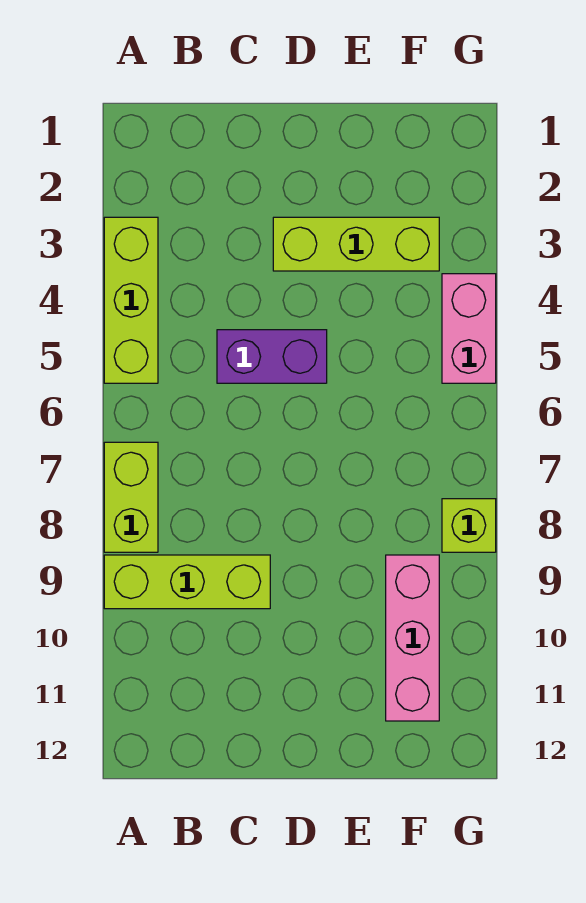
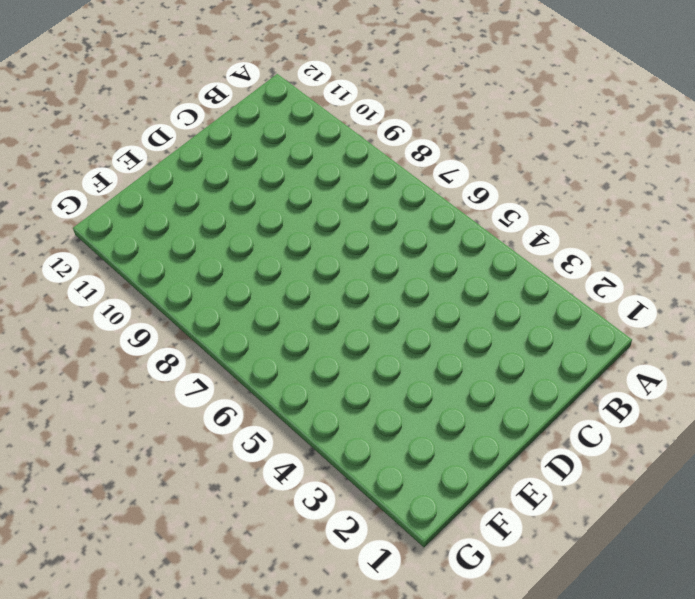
none -> lime brick A3:A5 level 1
none -> lime brick A7:A8 level 1

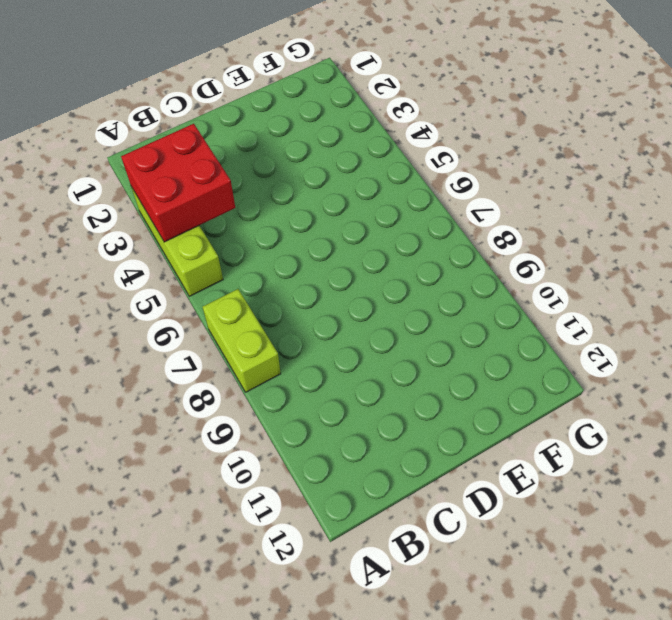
red brick A3:B4 level 2 -> none
none -> lime brick A9:C9 level 1
none -> purple brick C5:D5 level 1

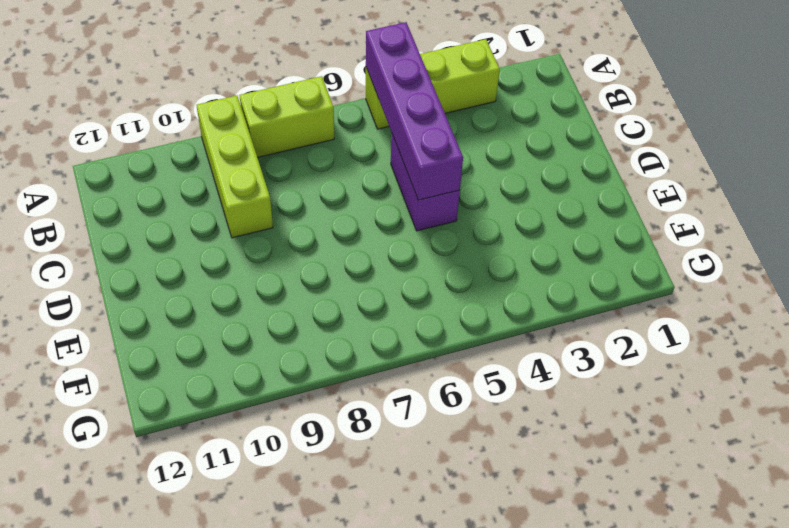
purple brick A5:D5 level 2 -> none
none -> lime brick D3:F3 level 1
none -> pink brick F9:F11 level 1

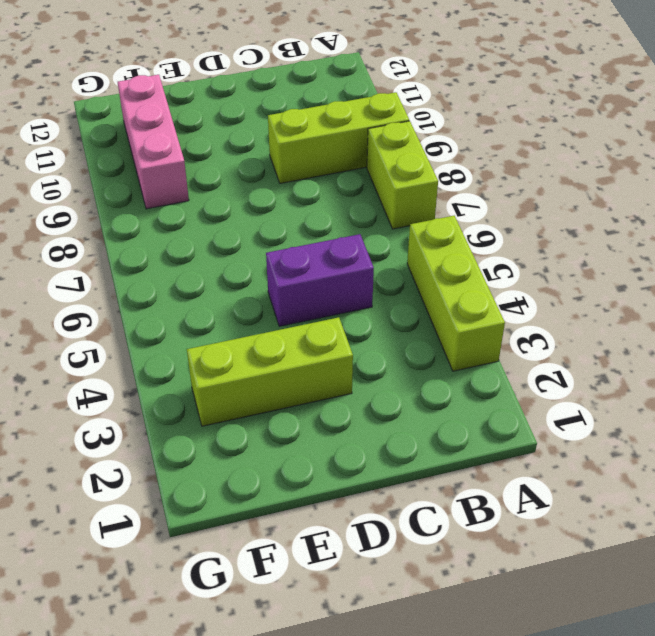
none -> pink brick G4:G5 level 1
none -> lime brick G8 level 1

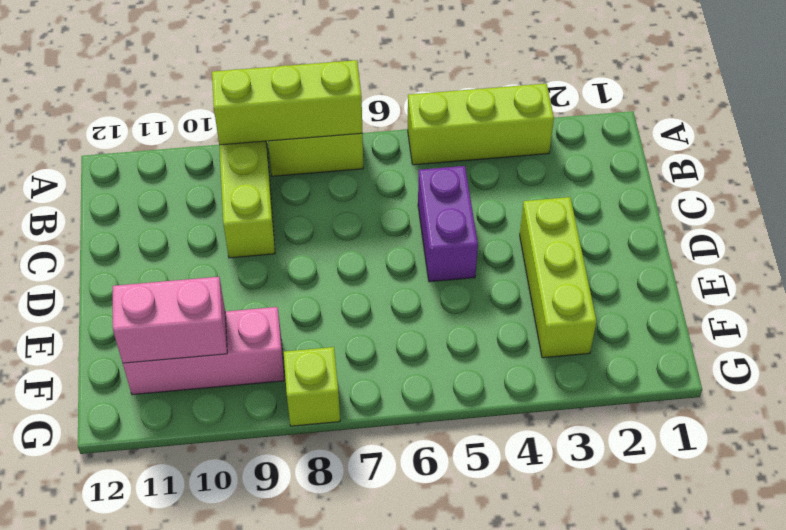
lime brick A7:A9 level 2 -> none
pink brick F10:F11 level 2 -> pink brick G4:G5 level 1

